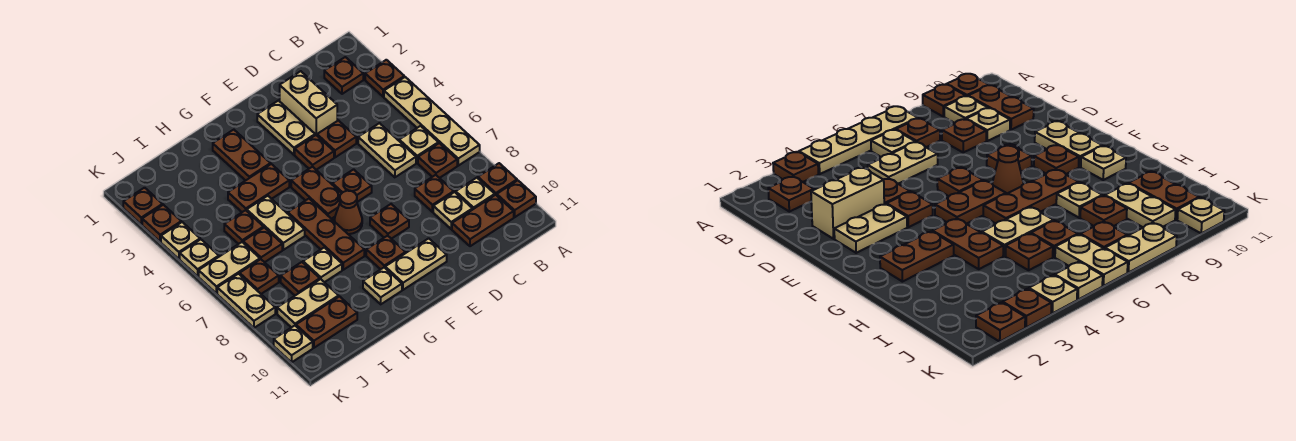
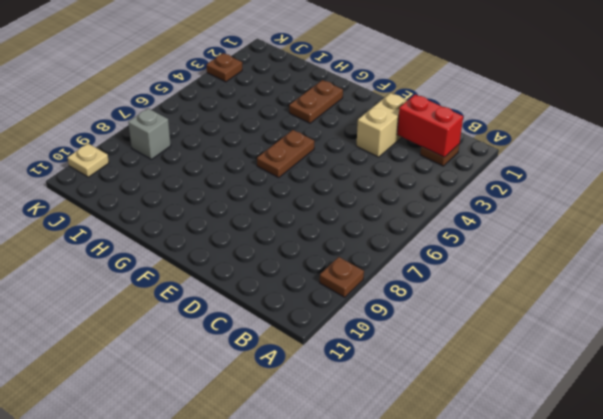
red brick B2:C2 level 2 -> none
grey brick J8 level 1 -> none
none -> brown plate A3 level 1
none -> tan plate A4:A7 level 1
none -> brown plate A10 level 1
none -> tan plate B6 level 1

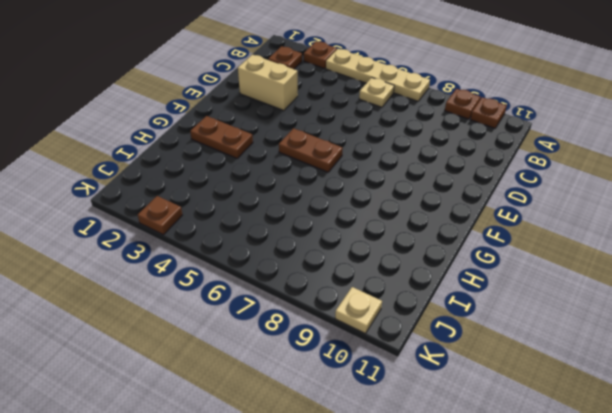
none -> brown plate B7 level 1
none -> tan plate B9 level 1
none -> brown plate B10:C10 level 1
none -> tan plate C5:C6 level 1

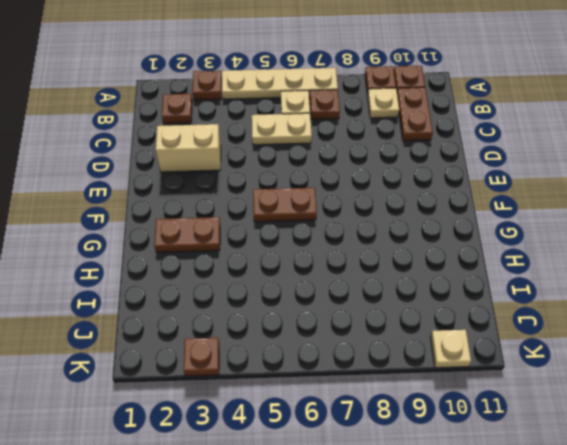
none -> brown plate C8 level 1
none -> tan plate C9 level 1
none -> brown plate D4 level 1
none -> tan plate E2:E3 level 1

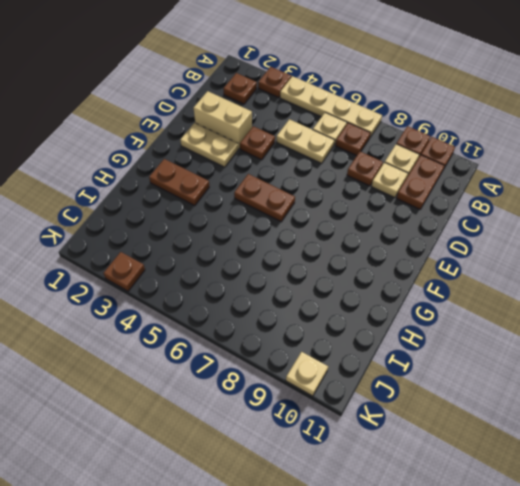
none -> brown plate E4 level 1
none -> brown plate E6 level 1
none -> brown plate E8 level 1
none -> tan plate E10:F10 level 1

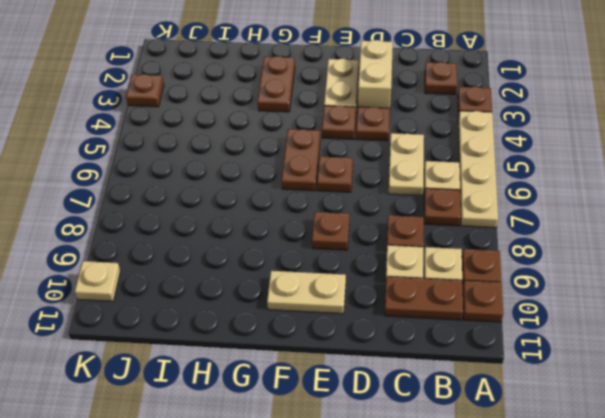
none -> brown cone F7 level 1
none -> brown plate F9 level 1
none -> brown plate G4:H4 level 1
none -> brown plate G6:G8 level 1

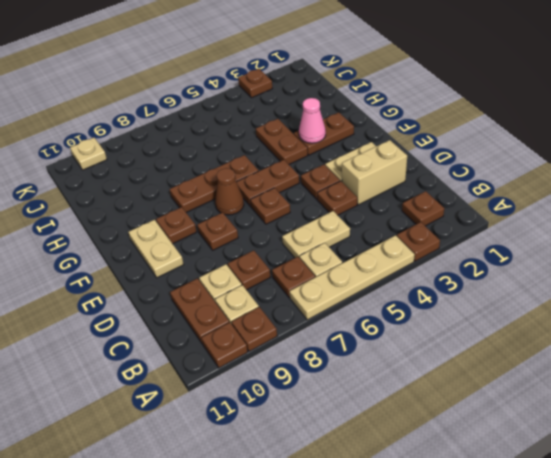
pink cone G3 level 2 -> none
none -> tan plate G10 level 1
none -> tan plate H5:H6 level 1
none -> tan plate H8 level 1
none -> brown plate I5 level 1

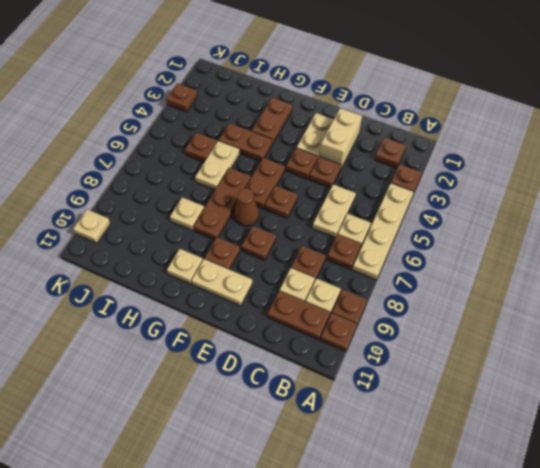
none -> brown plate I6 level 1
none -> brown plate I8 level 1
none -> tan plate I9:J9 level 1
none -> brown plate I10:J10 level 1

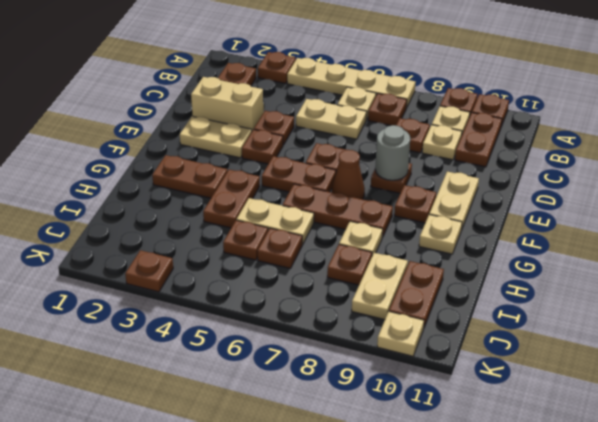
grey round brick E8 level 2 -> none
none -> tan plate J6:K6 level 1
none -> brown plate J7 level 1
none -> brown plate K2 level 1
none -> tan plate K4 level 1

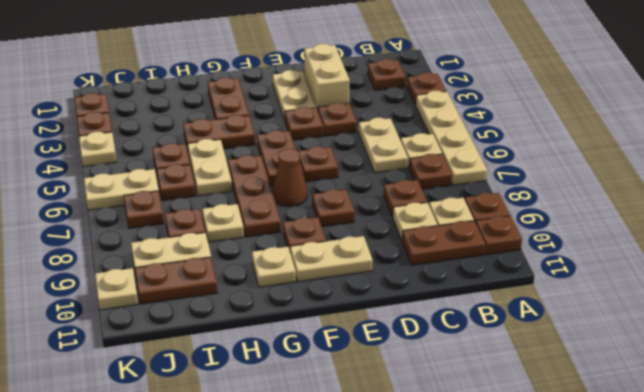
none -> tan plate K5 level 1
none -> tan plate K7:K8 level 1

